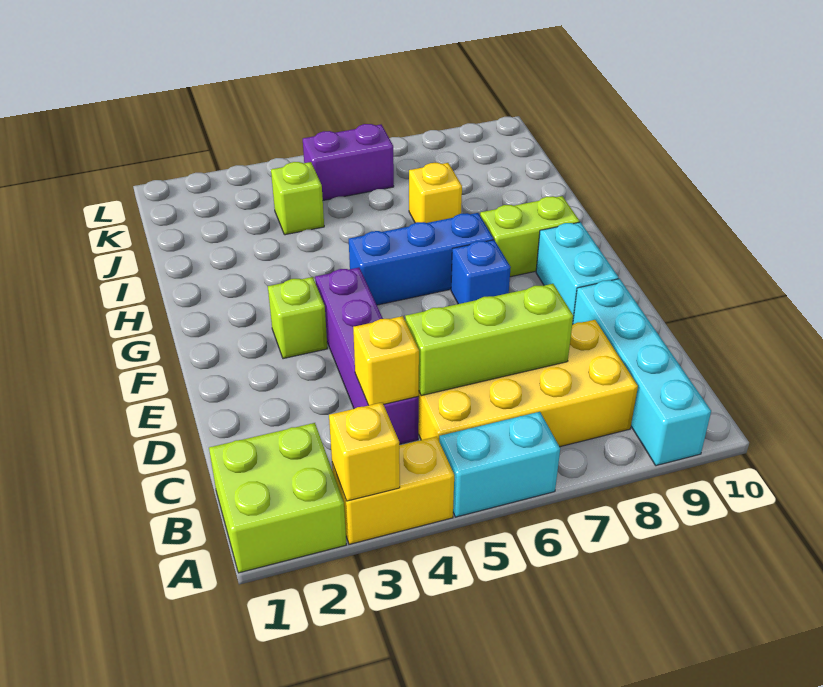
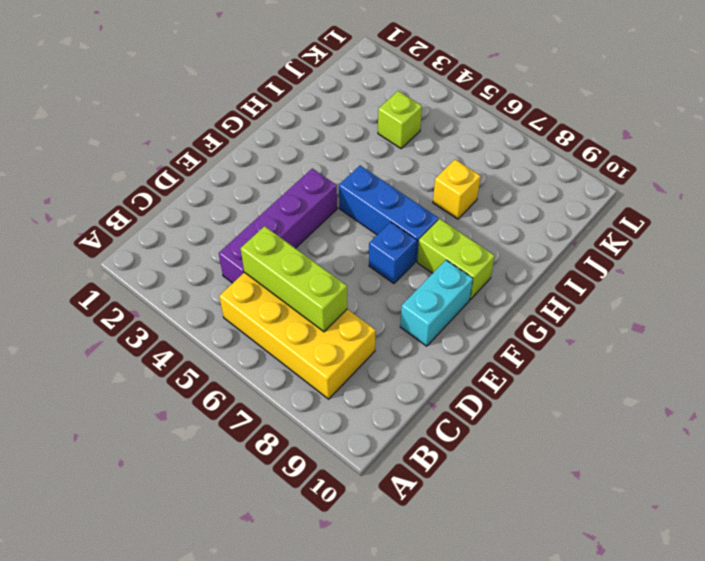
none -> lime brick A1:B2 level 1
none -> yellow brick A3:A4 level 1
none -> cyan brick A5:A6 level 1

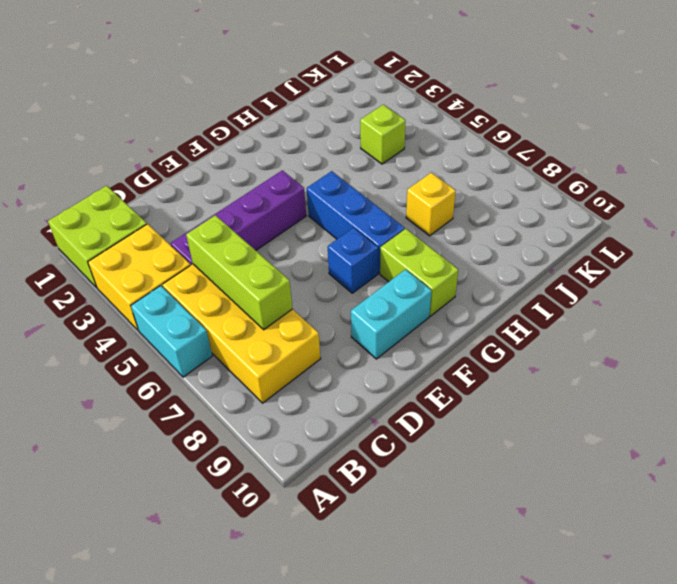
yellow brick A3:B4 level 1 -> yellow brick A3:A4 level 1
none -> cyan brick A9:D9 level 1
none -> lime brick F3 level 1
none -> purple brick K5:K6 level 1

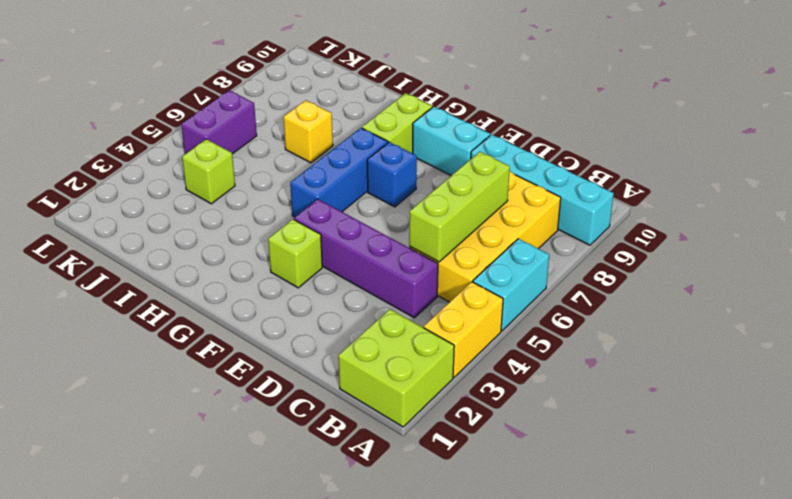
none -> yellow brick A3 level 2
none -> yellow brick C4 level 2

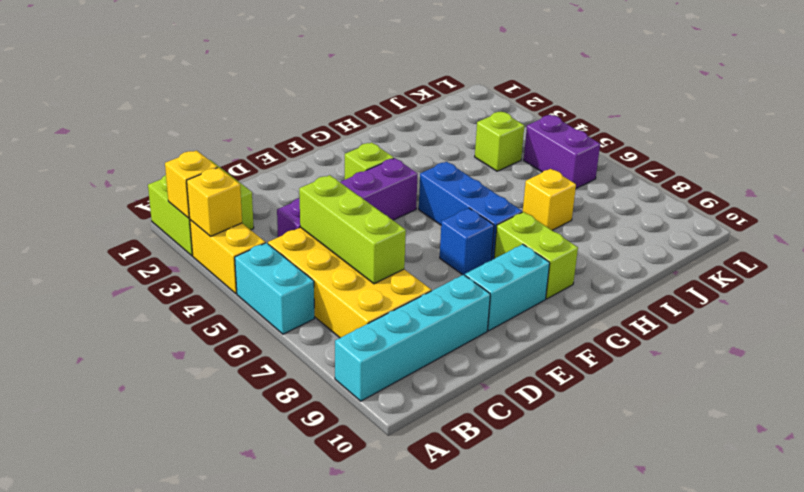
yellow brick A2 level 2 -> yellow brick C4 level 2

